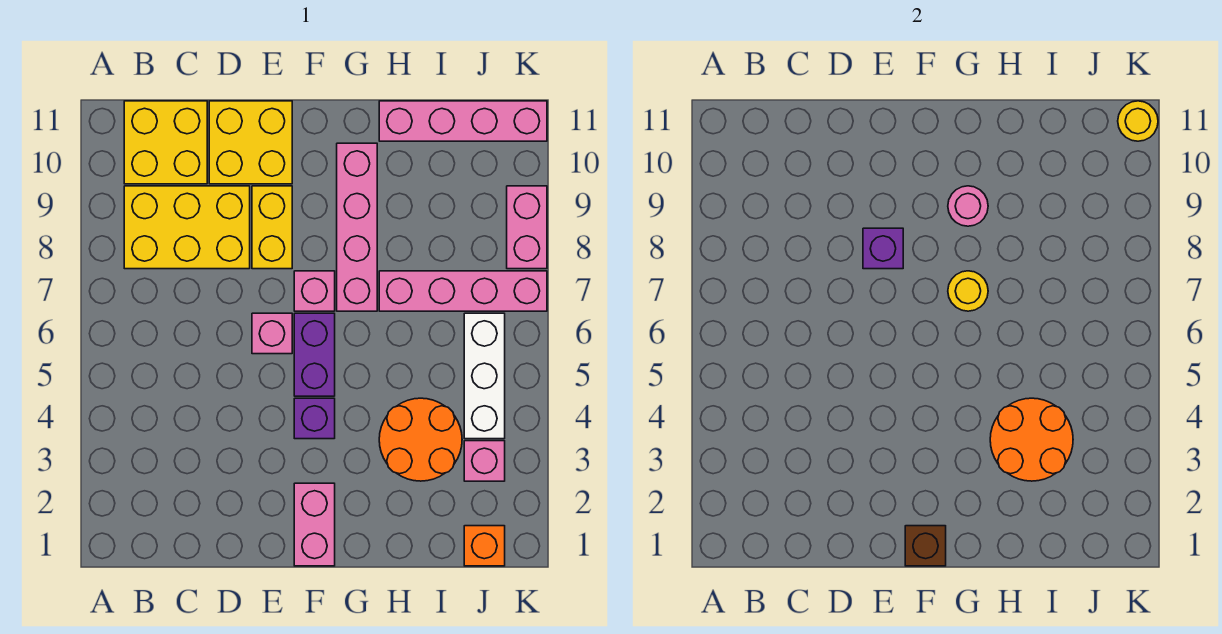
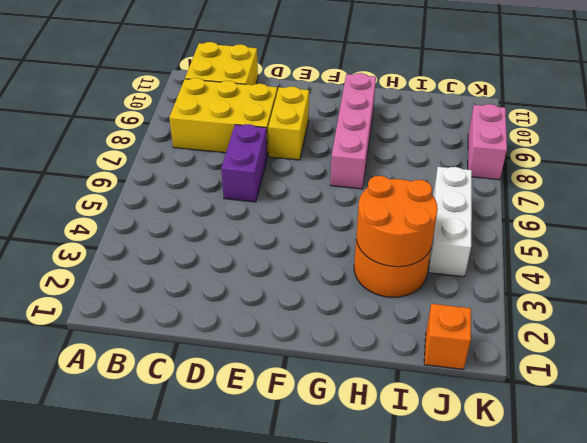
purple brick D6:D7 level 1 -> purple brick F5:F6 level 1
none -> yellow brick D10:E11 level 1
none -> pink brick E6 level 1
none -> pink brick F1:F2 level 1

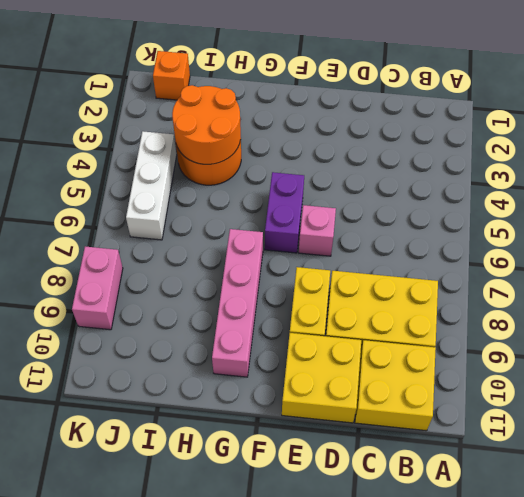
none -> pink brick F1:F2 level 1
none -> purple brick F4 level 1
none -> pink brick F7 level 1

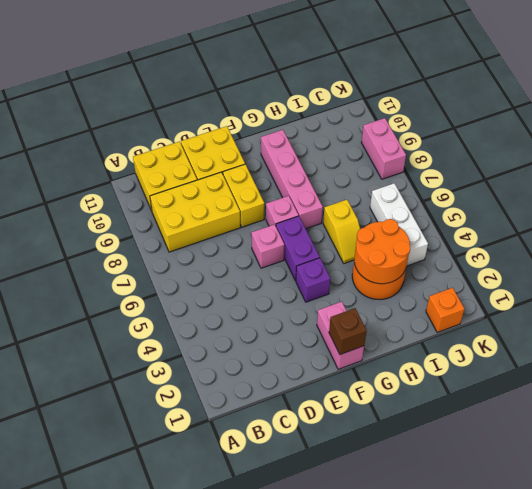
yellow slope H5:H6 level 1 top 6 -> none
none -> pink brick H7:K7 level 1
none -> pink brick H11:K11 level 1
none -> pink brick J3 level 1

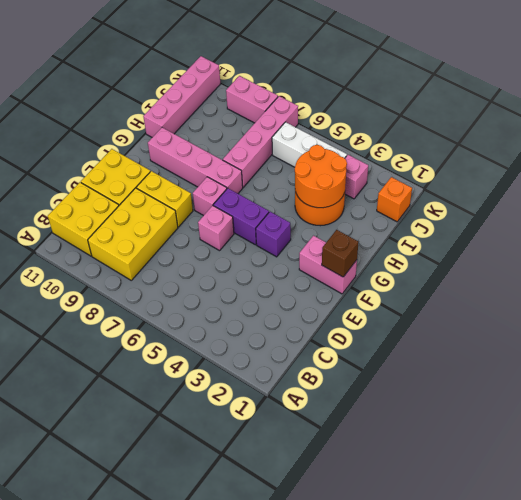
none -> purple brick E8 level 2
none -> yellow round brick G7 level 2
none -> pink round brick G9 level 2

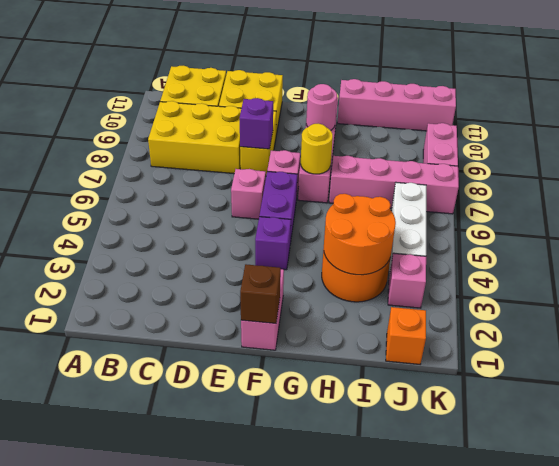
none -> yellow round brick K11 level 2

